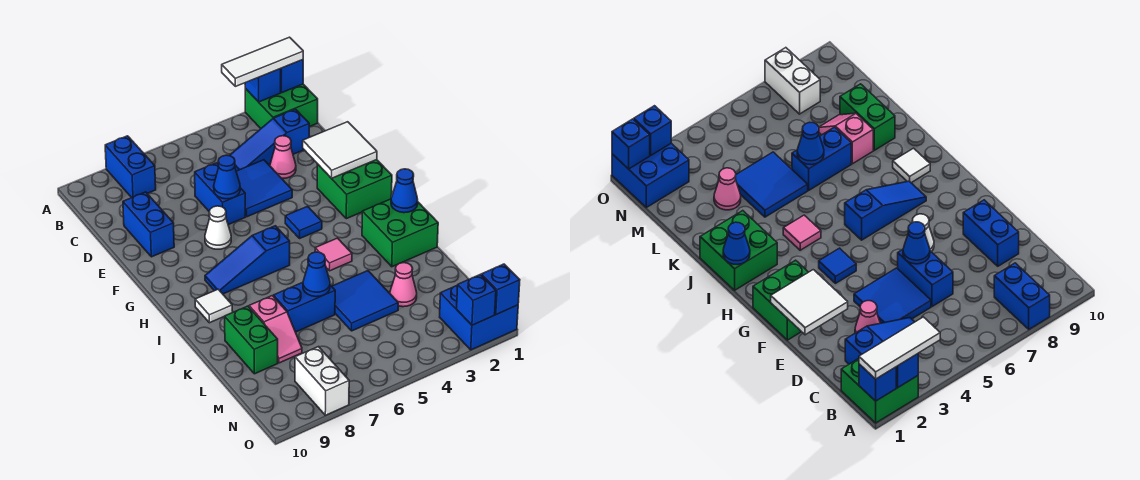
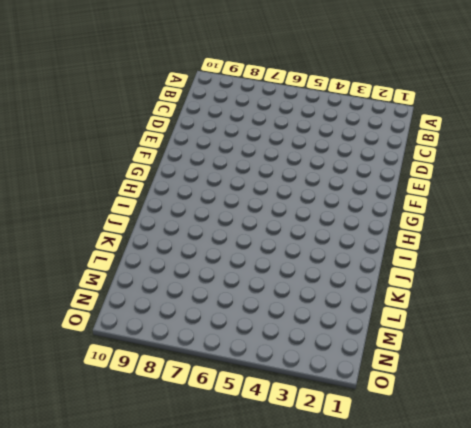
none -> green brick A1:B2 level 1
none -> blue brick A8:B8 level 1
none -> blue slope C2:C4 level 1 top 2
none -> pink cone D3 level 1

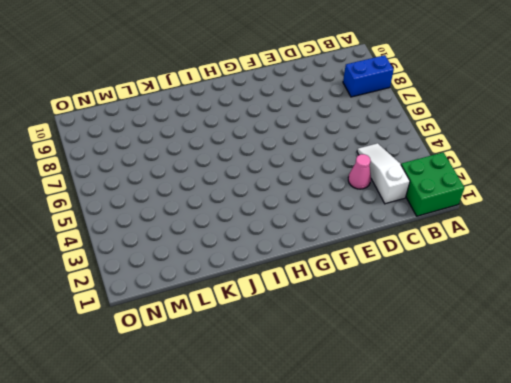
white slope C2:C4 level 1 top 2 -> blue slope C2:C4 level 1 top 2
none -> blue tile D4:E5 level 1
none -> blue brick D6:E6 level 1
none -> blue brick D9:E9 level 1
none -> green brick F1:G2 level 1

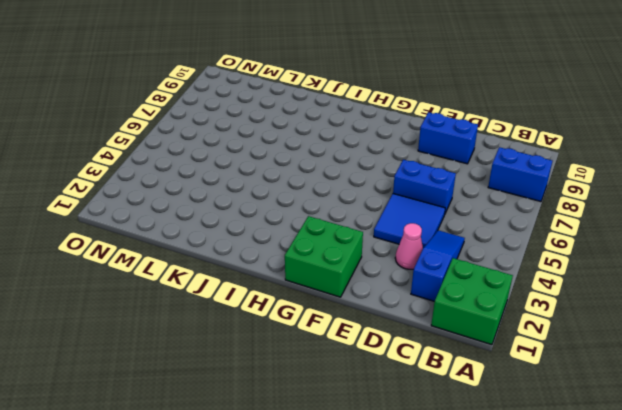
none -> white cone F7 level 1
none -> blue tile G4 level 1
none -> blue slope H6:H8 level 1 top 6
none -> green brick I1:J2 level 1

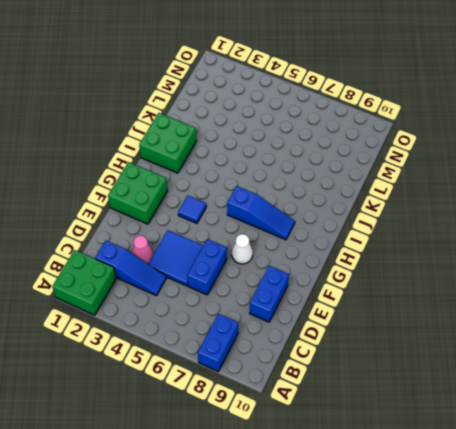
none -> pink tile I4 level 1
none -> white tile I9 level 1
none -> blue tile K4:L5 level 1
none -> blue brick K6:K7 level 1

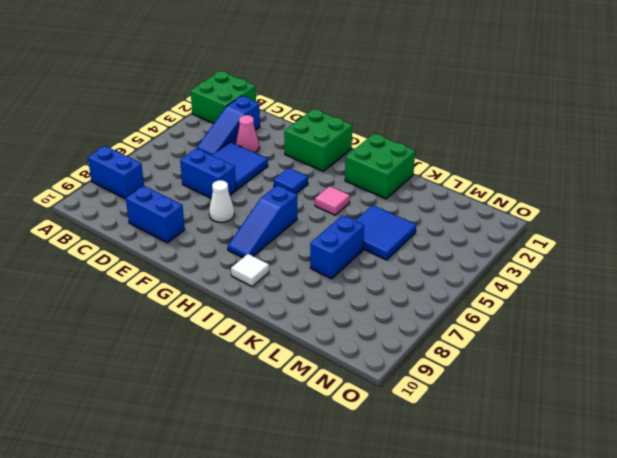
none -> pink slope K8:L8 level 1 top K
none -> green brick K9:L9 level 1
none -> pink cone L3 level 1
none -> blue brick N1:O2 level 1

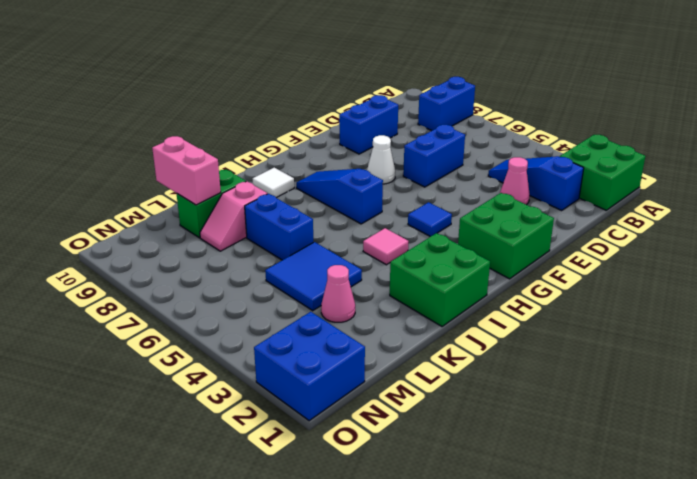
pink brick L9:L10 level 2 -> none
none -> blue tile D4:E5 level 1
none -> white brick N8:O8 level 1
none -> blue brick A1 level 2
none -> blue brick A2 level 2

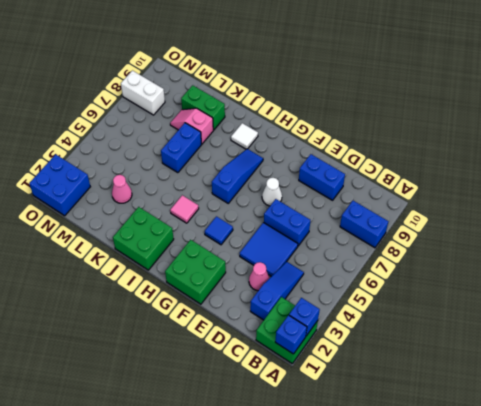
none -> blue tile K4:L5 level 1
none -> white tile E1:F2 level 2
none -> blue cone E6 level 2
none -> blue cone I1 level 2

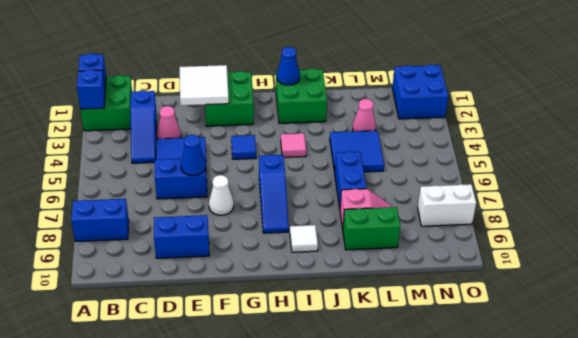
none -> blue cone K6 level 2
none -> blue brick O1 level 2
none -> blue brick O2 level 2
none -> white tile A1:A3 level 3

